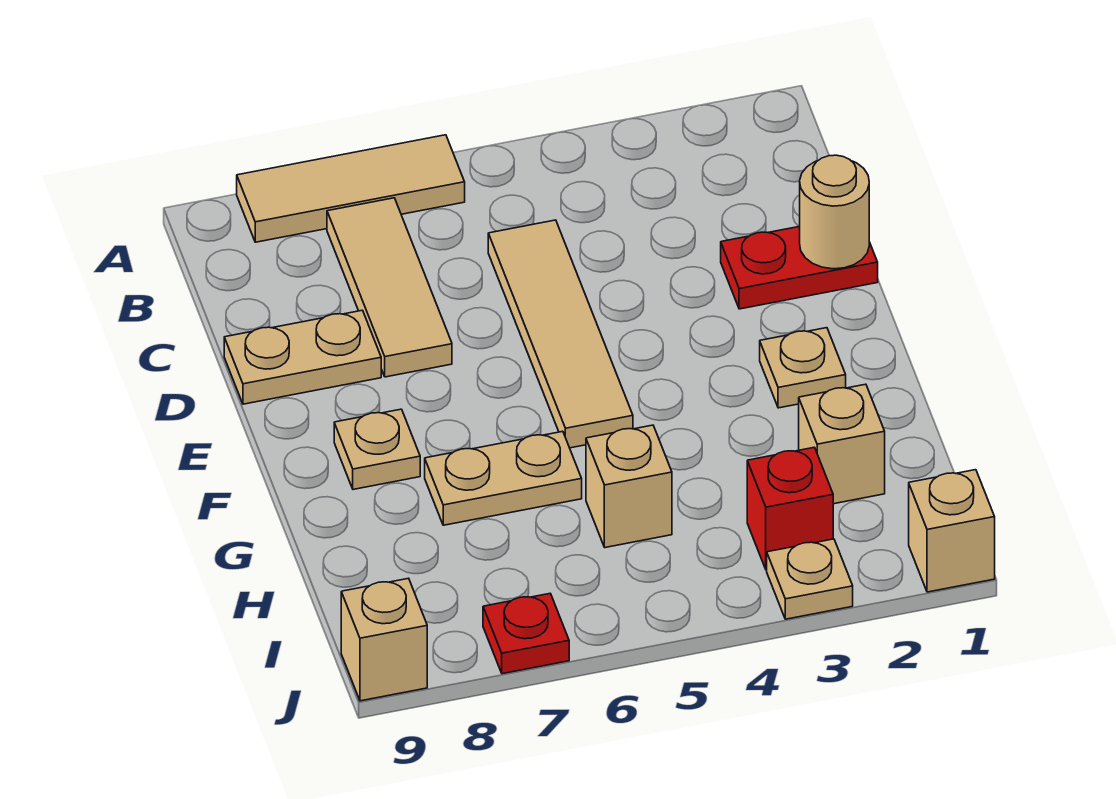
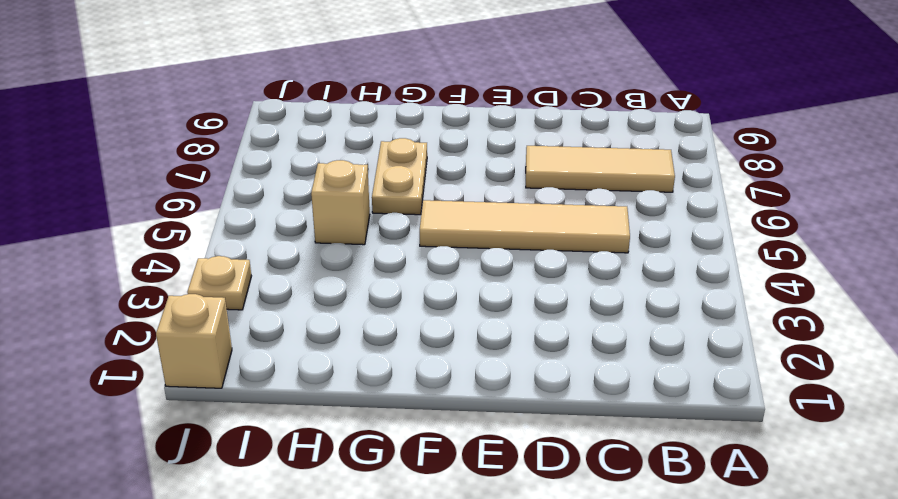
none -> tan tile A6:A8 level 1
none -> red plate D1:D2 level 1
none -> tan plate D8:D9 level 1

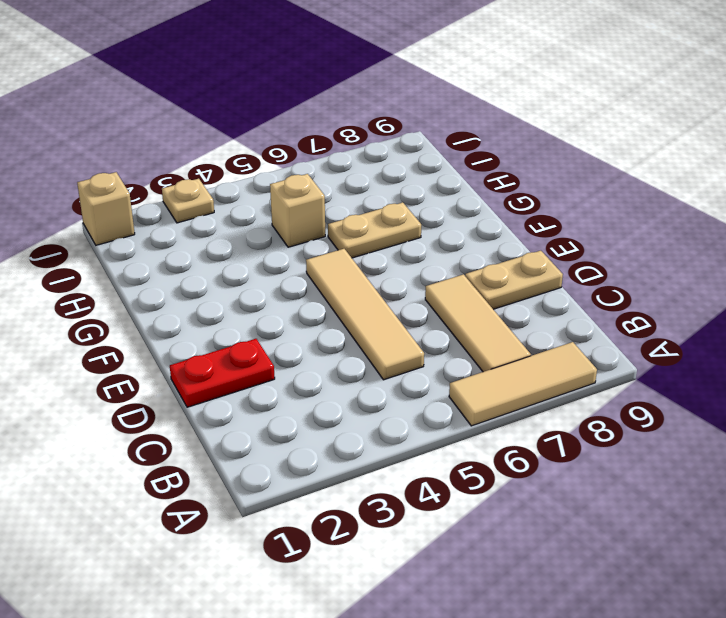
none -> tan plate F2 level 1
none -> tan plate F8 level 1
none -> tan brick H2 level 1

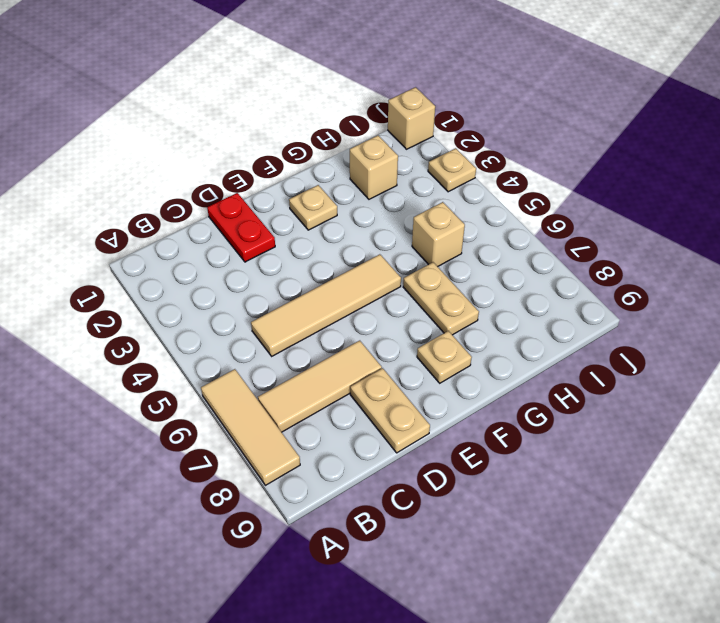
none -> red brick I3 level 1
none -> red plate J7 level 1
none -> tan brick J9 level 1

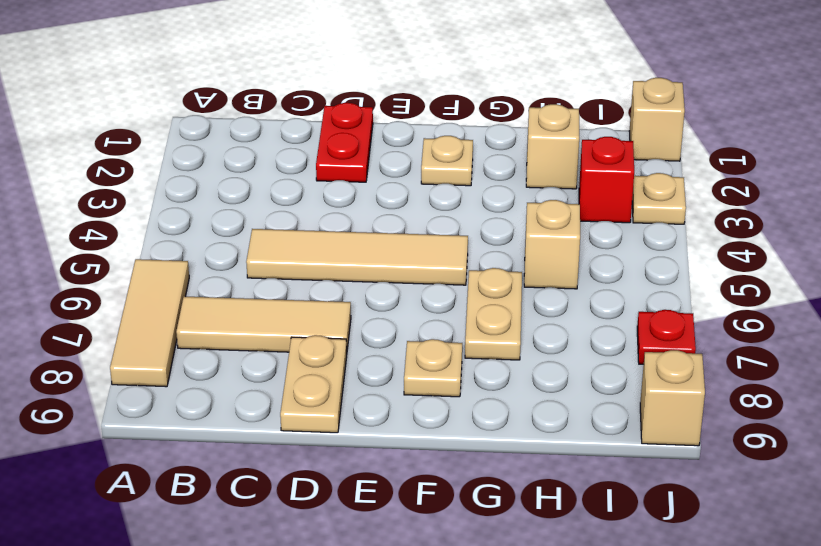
none -> tan round brick D1 level 2

